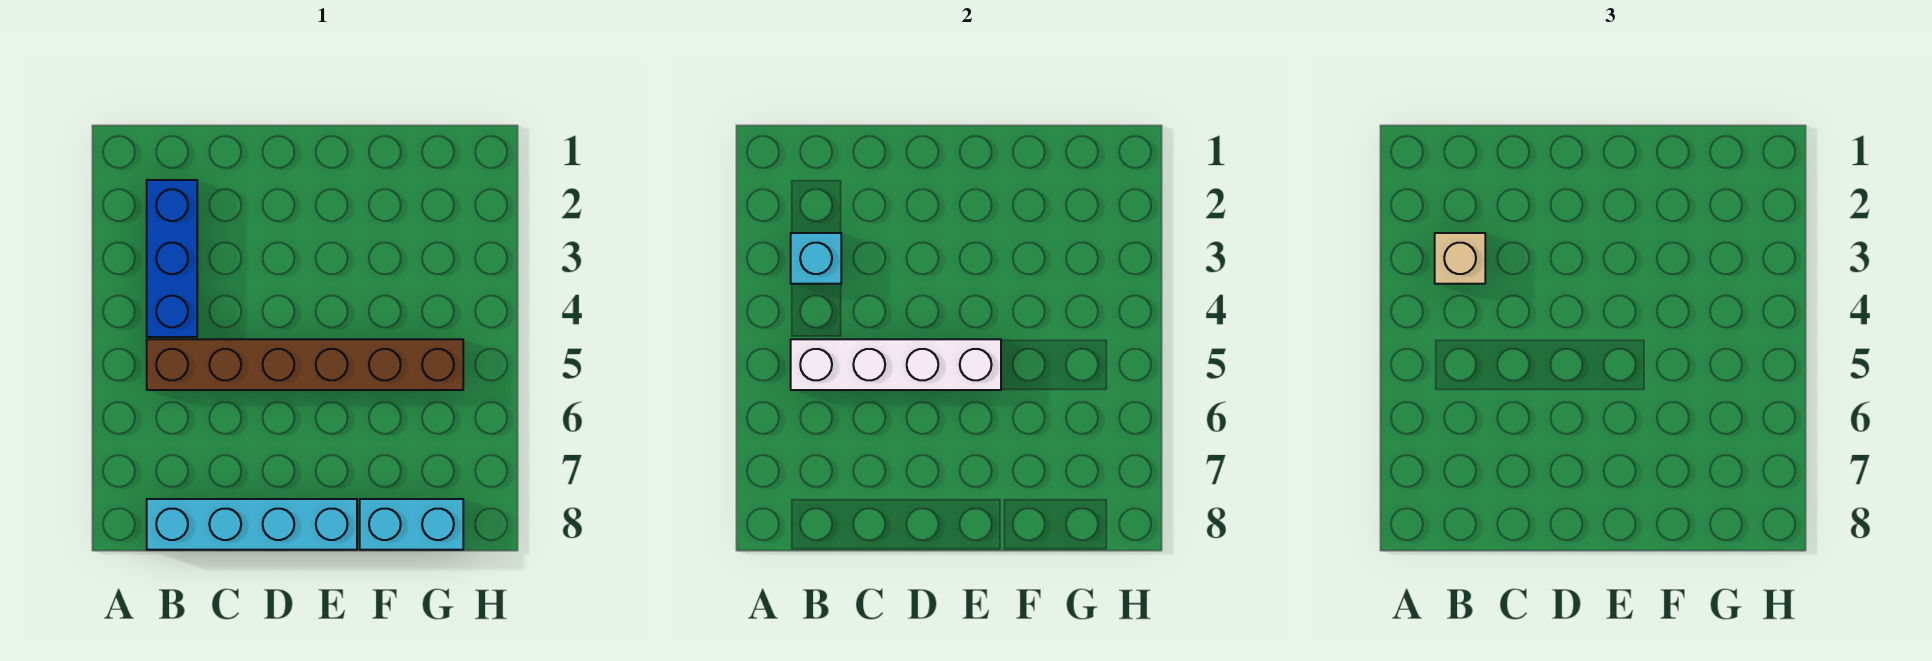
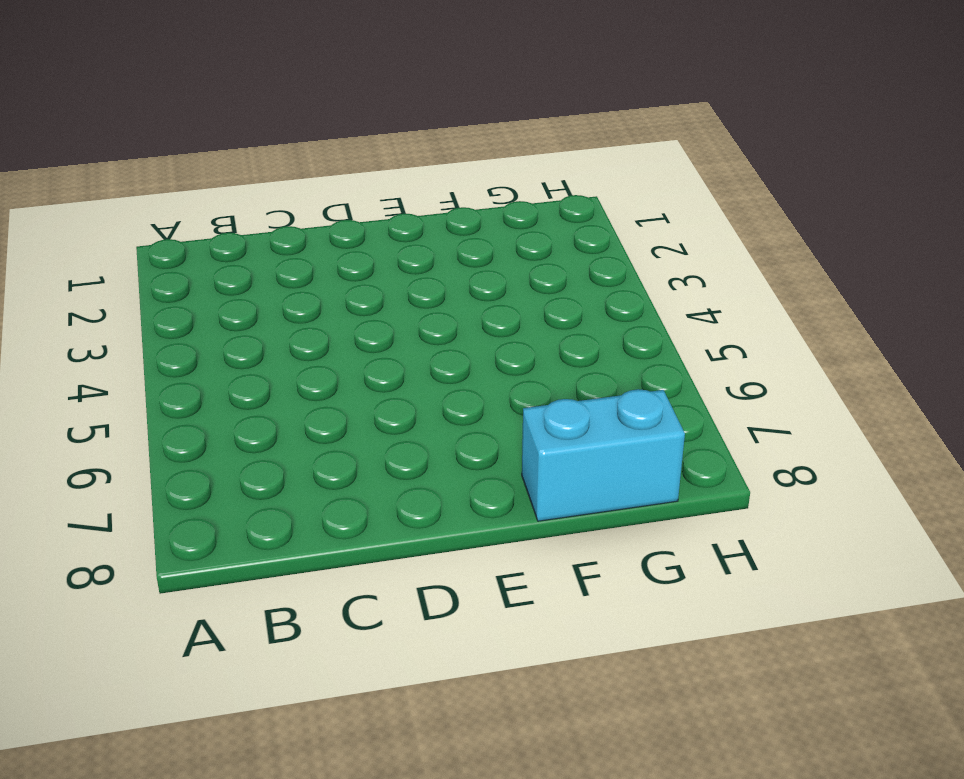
none -> blue brick B2:B4 level 1
none -> brown brick B5:G5 level 1

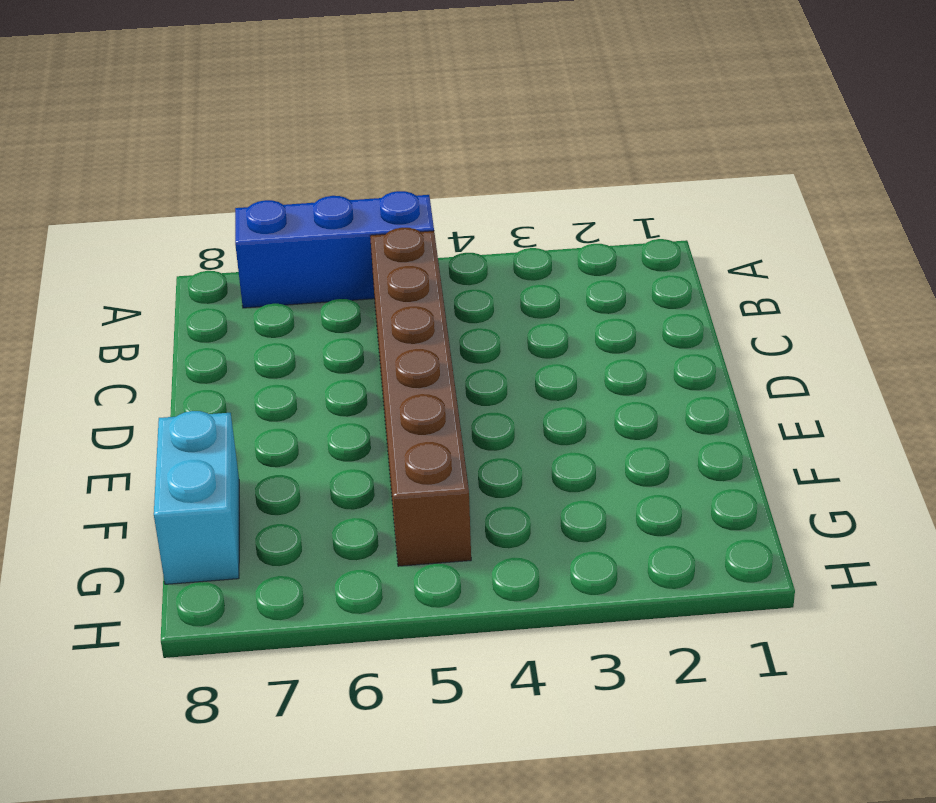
blue brick A5:A7 level 1 -> blue brick B2:B4 level 1
none -> cyan brick B8:E8 level 1
none -> cyan brick B3 level 2

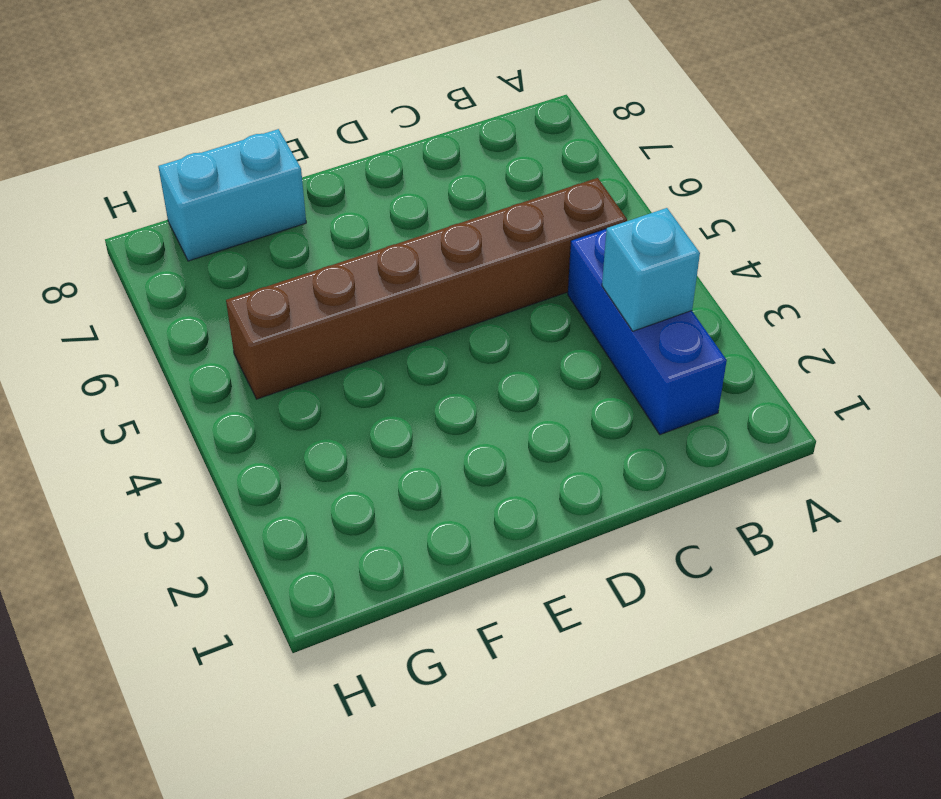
none -> cyan brick B8:E8 level 1
none -> white brick B5:E5 level 2

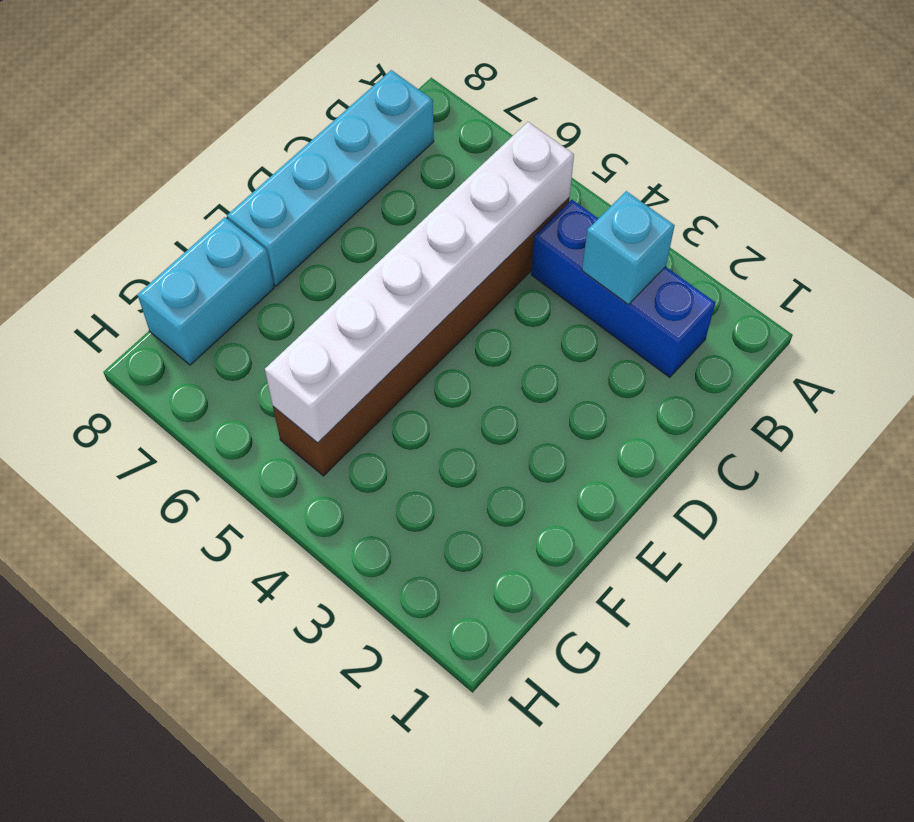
white brick B5:G5 level 2 -> white brick B5:E5 level 2
none -> tan brick B3 level 3

